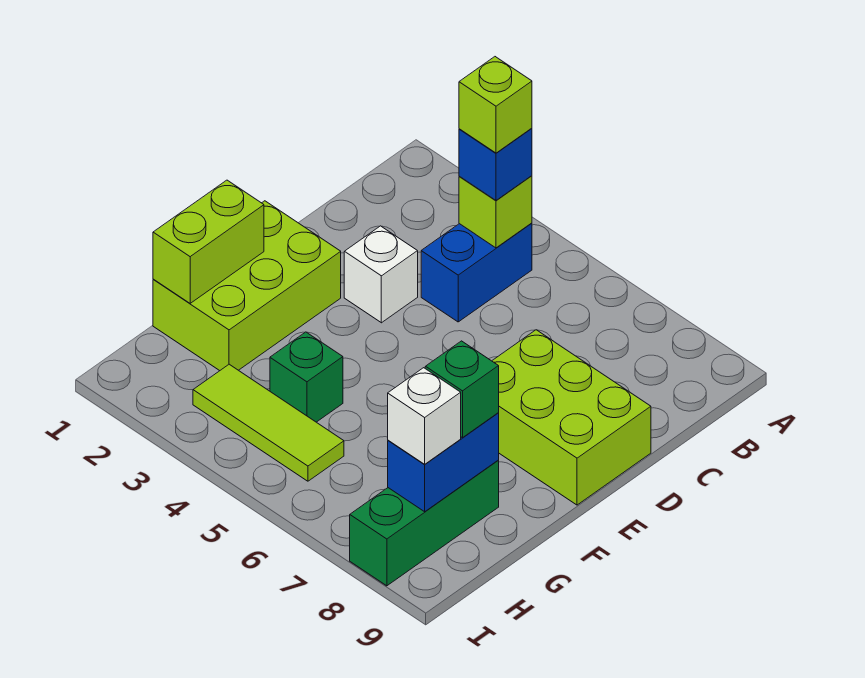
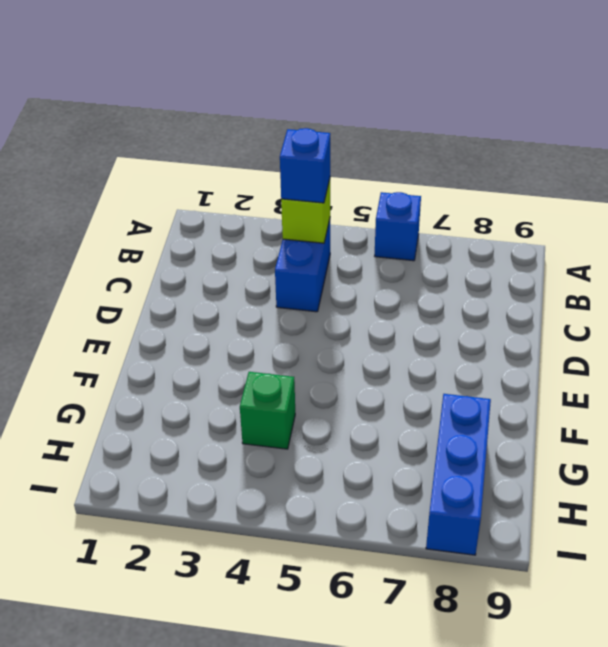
blue brick A6 level 1 -> none
blue brick G8:I8 level 1 -> green brick G8:I8 level 1
none -> white brick D3 level 1
none -> lime brick D7:E9 level 1
none -> lime brick E1:G2 level 1

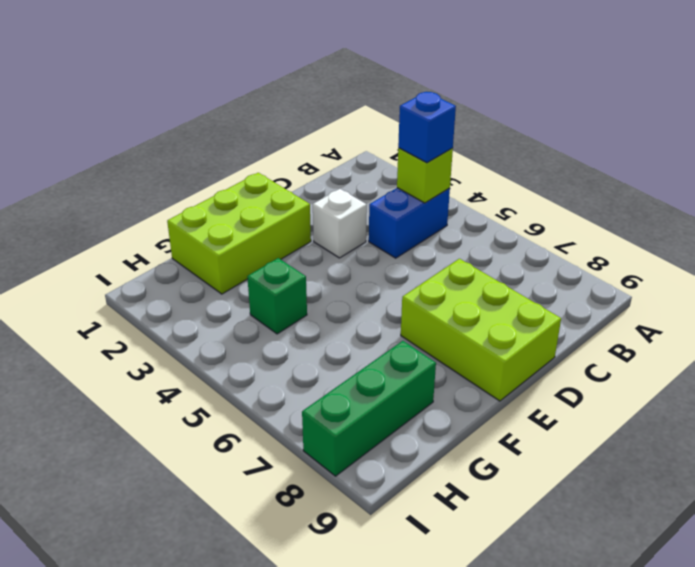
none -> lime tile H3:H5 level 1
none -> lime brick F1:G1 level 2
none -> blue brick G8:H8 level 2

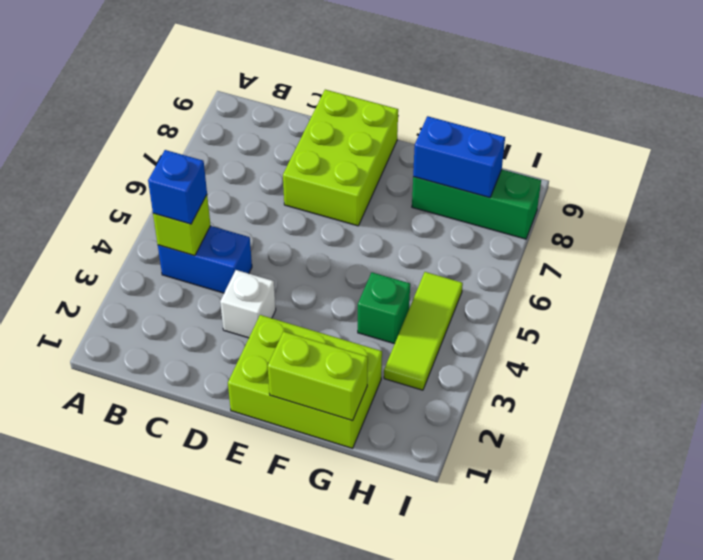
none -> green brick G8 level 3
none -> white brick H8 level 3
none -> lime brick B4 level 4

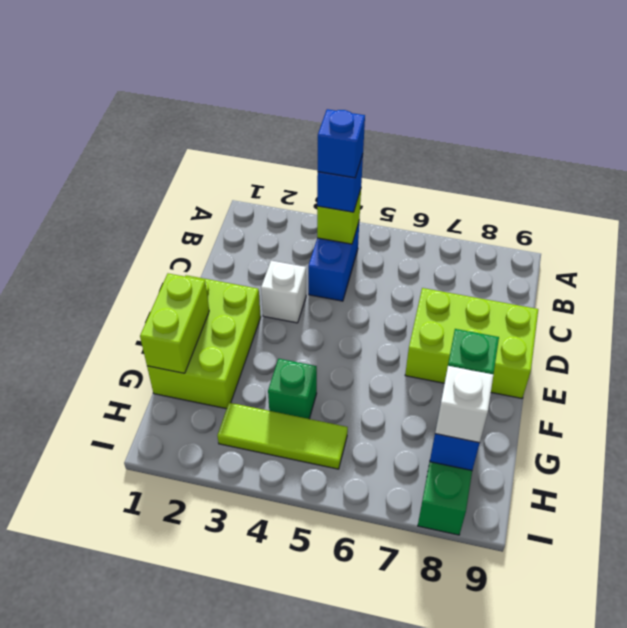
blue brick B4 level 4 -> lime brick B4 level 4

